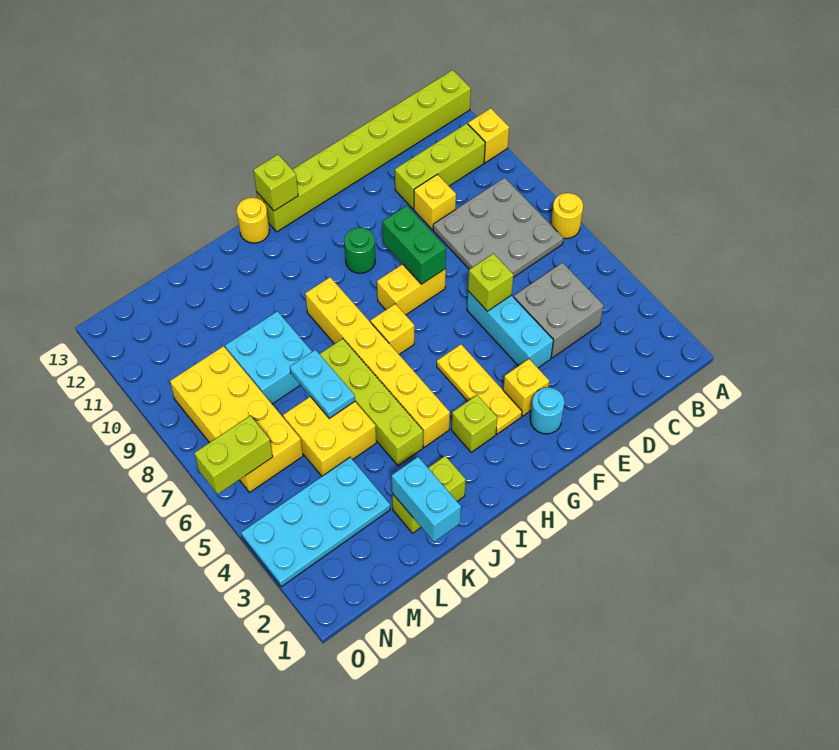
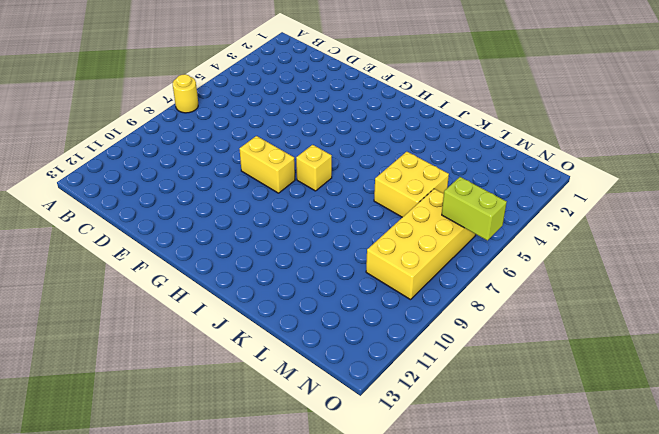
none -> yellow brick A11 level 1
none -> lime brick A13:H13 level 1
none -> grey plate B7:D9 level 1

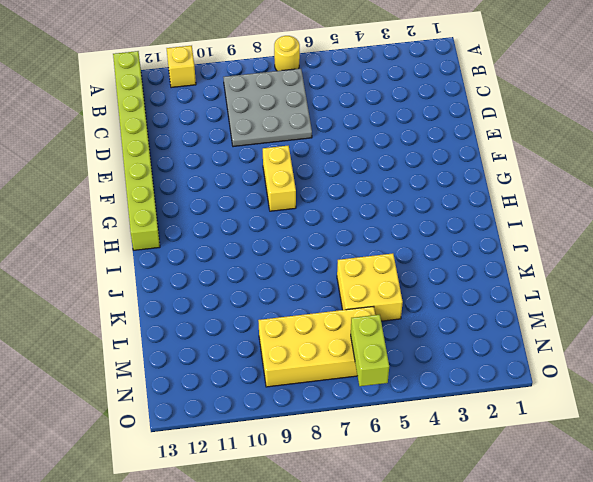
none -> lime brick B11:D11 level 1
none -> grey brick C4:D5 level 1
none -> yellow brick D10 level 1

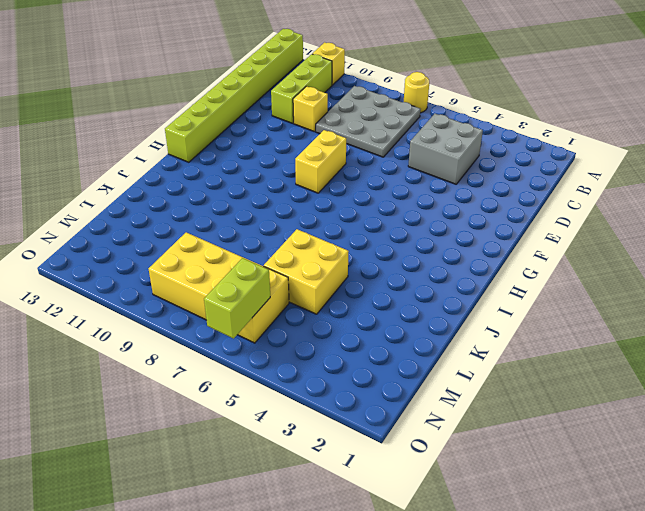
none -> cyan brick E4:E6 level 1
none -> cyan round brick F2 level 1
none -> yellow brick F3 level 1

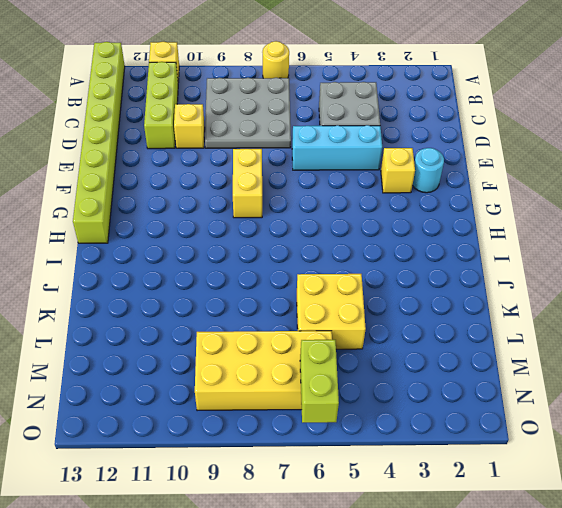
none -> yellow plate G3:G5 level 1
none -> green round brick G10 level 1
none -> lime brick H3 level 1

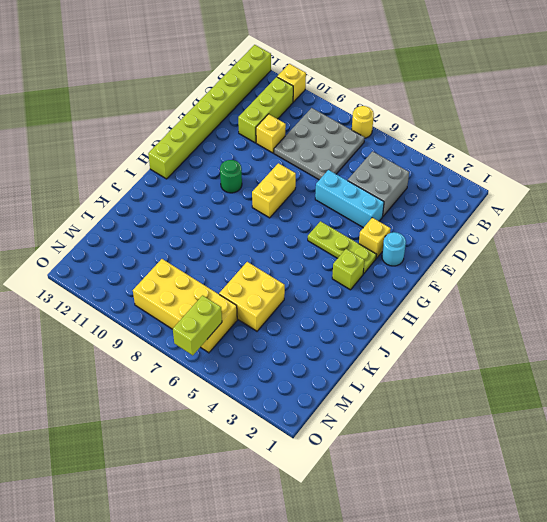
lime plate G3:G5 level 1 -> yellow plate G3:G5 level 1
none -> yellow brick H7 level 1
none -> yellow brick I4:I9 level 1
none -> yellow round brick I13 level 1

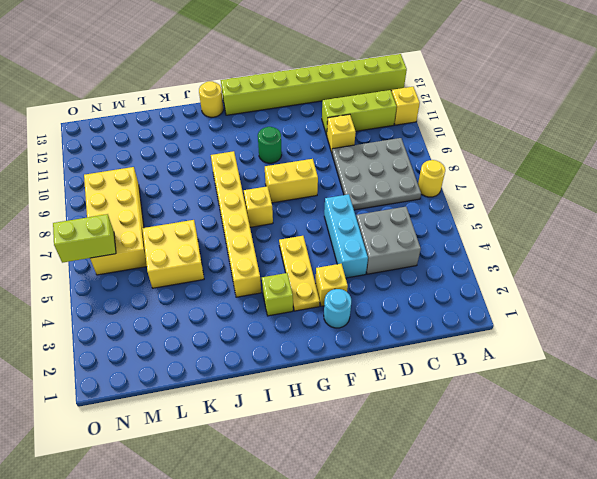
none -> lime brick J2:K2 level 1
none -> lime brick J4:J7 level 1
none -> cyan brick K8:L9 level 1

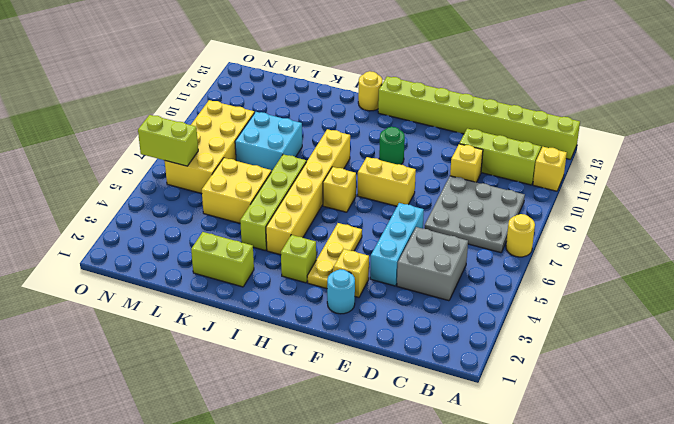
none -> cyan plate L3:O4 level 1
none -> lime brick E6 level 2
none -> green brick F8:F9 level 2

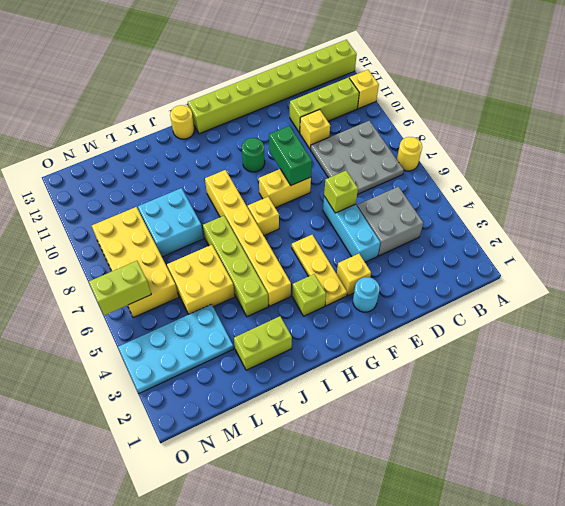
none -> lime brick H13 level 2
none -> cyan brick K1:K2 level 2
none -> cyan plate K6:K7 level 2

